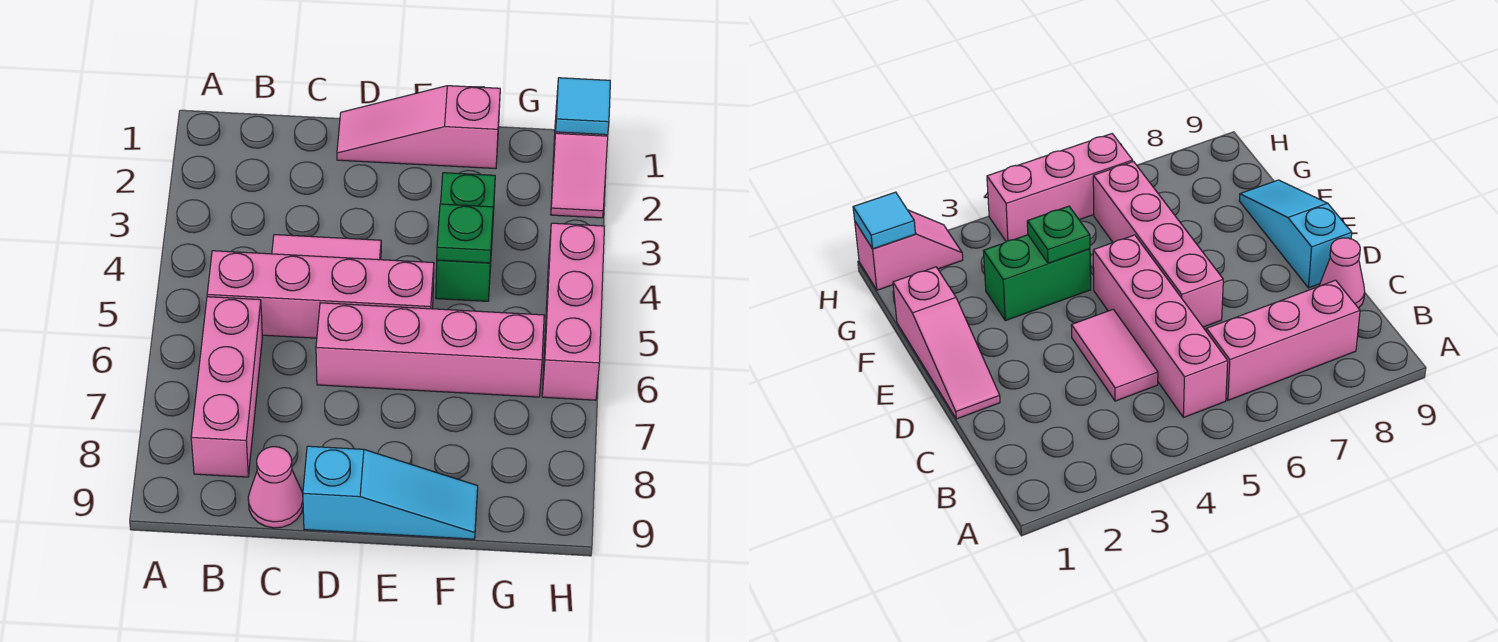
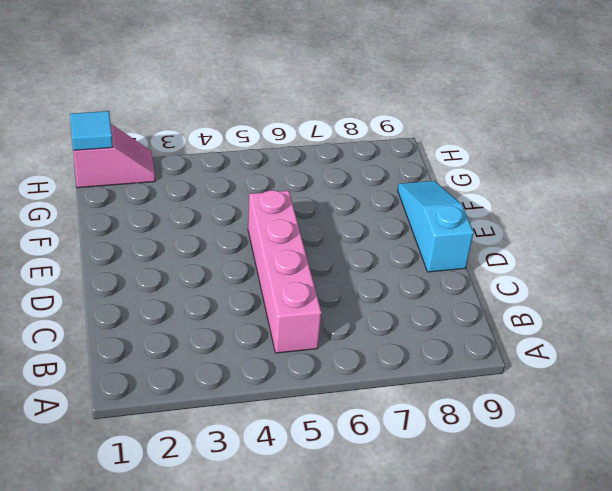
none -> pink brick B6:B8 level 1
none -> pink tile C4:D4 level 1
none -> pink cone C9 level 1

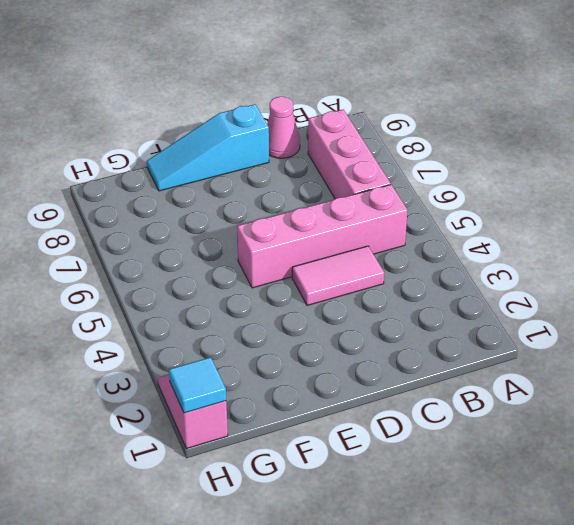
none -> pink slope D1:F1 level 1 top F
none -> pink brick D6:G6 level 1
none -> green brick F3:F4 level 1

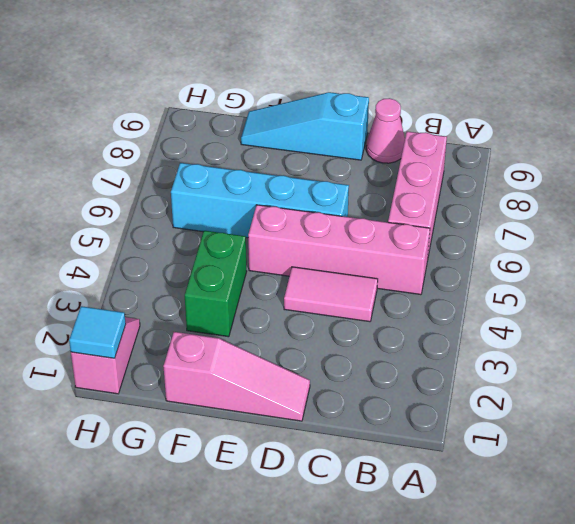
cyan brick D6:G6 level 1 -> pink brick D6:G6 level 1
none -> pink brick H4:H6 level 1
none -> green plate F4 level 2

